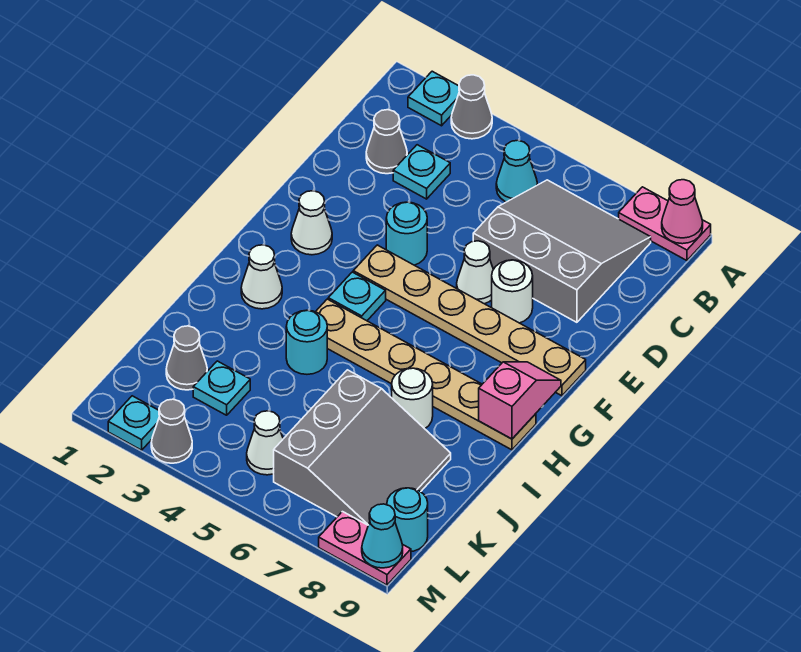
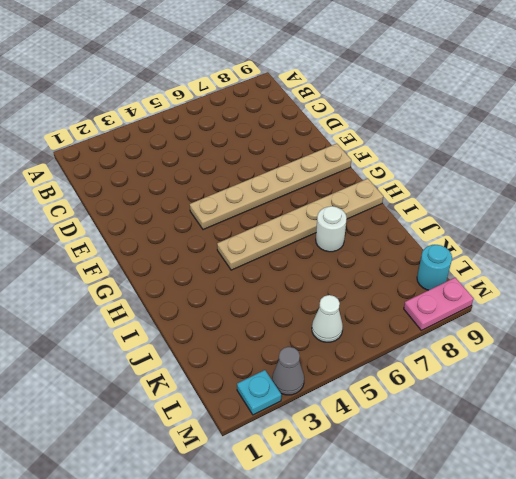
none -> cyan plate A2 level 1
none -> grey cone A3 level 1
none -> pink plate A8:A9 level 1

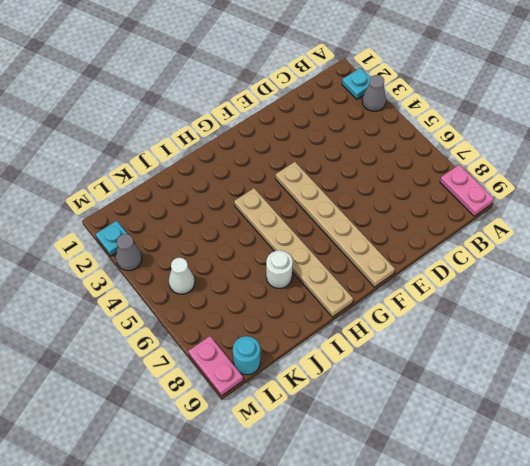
none -> cyan cone B5 level 1
none -> grey slope B6:D8 level 1 top D
none -> grey cone C2 level 1

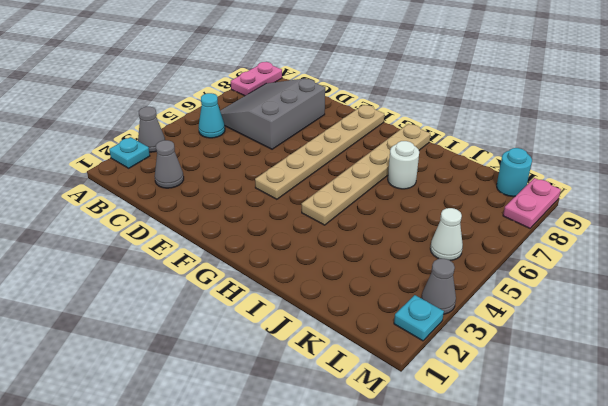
none -> cyan plate C3 level 1
none -> cyan round brick E4 level 1
none -> white cone E6 level 1

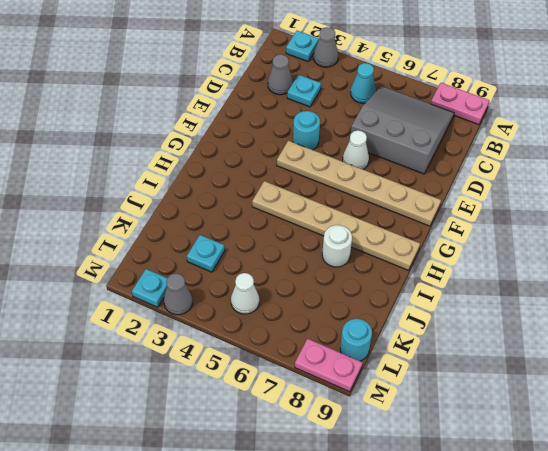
none -> white round brick E7 level 1
none -> white cone F2 level 1
none -> cyan plate G4 level 1

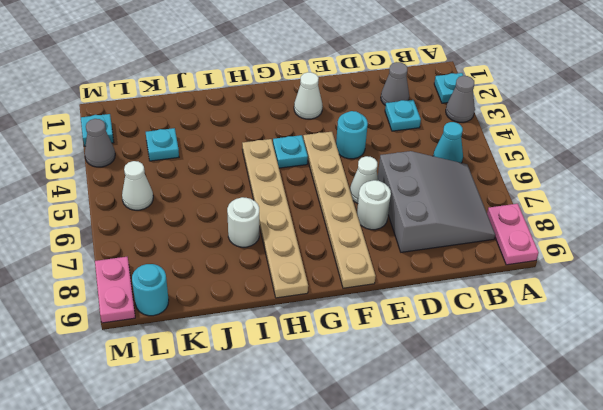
none -> white cone H2 level 1
none -> cyan round brick I4 level 1
none -> grey slope J6:L8 level 1 top 6

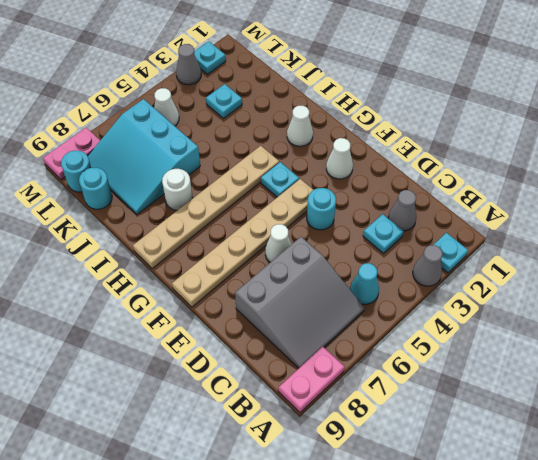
cyan slope J6:L8 level 1 top 6 -> grey slope J6:L8 level 1 top 6
cyan round brick K9 level 1 -> cyan round brick I4 level 1
none -> white round brick E7 level 1
none -> grey cone K2 level 1
none -> pink cone A9 level 2

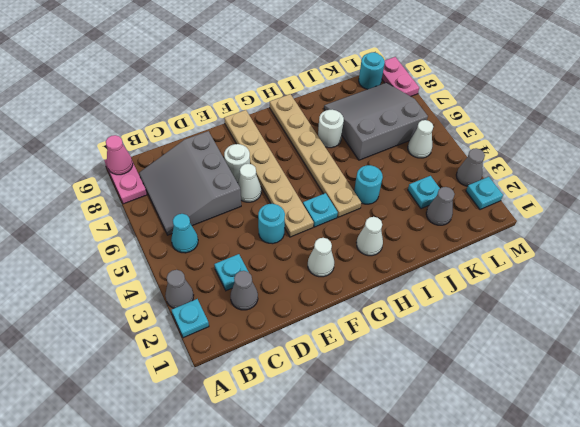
none -> pink slope G9:H9 level 2 top H
none -> cyan cone M9 level 2

